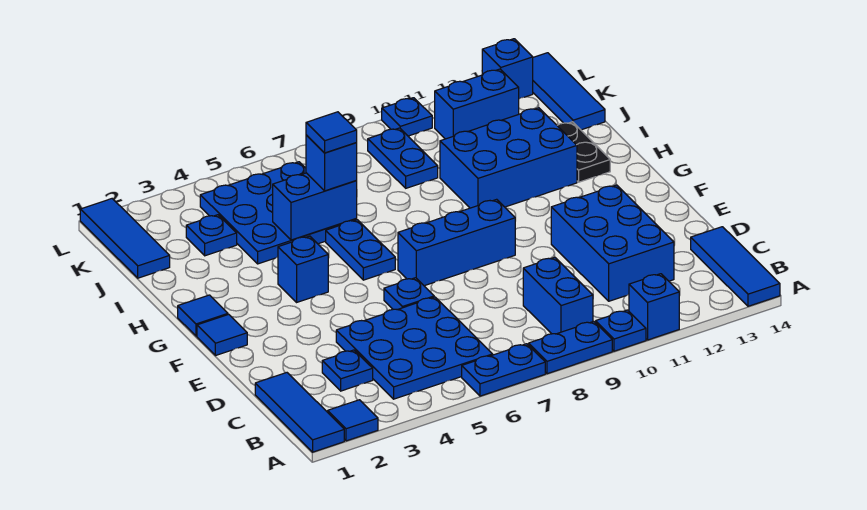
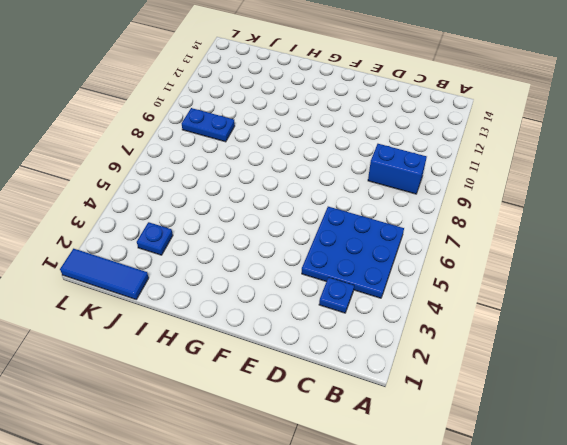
none -> blue tile A1:C1 level 1
none -> blue tile A2 level 1
none -> blue plate A6:A7 level 1
none -> blue plate A8:A9 level 1

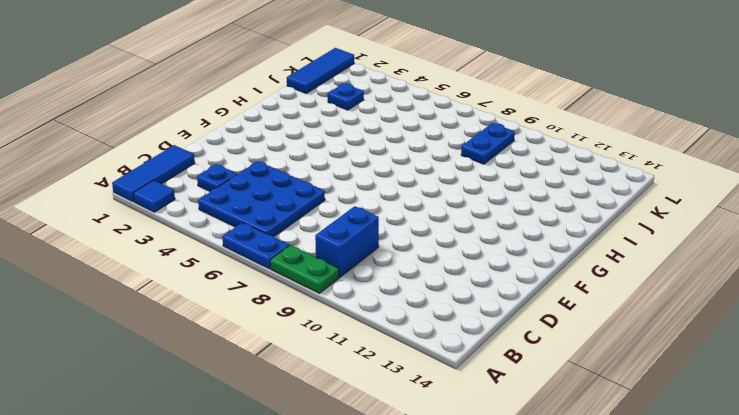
green plate A8:A9 level 1 -> blue plate A8:A9 level 1
none -> blue plate A10 level 1
none -> blue brick A11 level 1
none -> blue tile A14:C14 level 1
none -> blue brick C11:E12 level 1

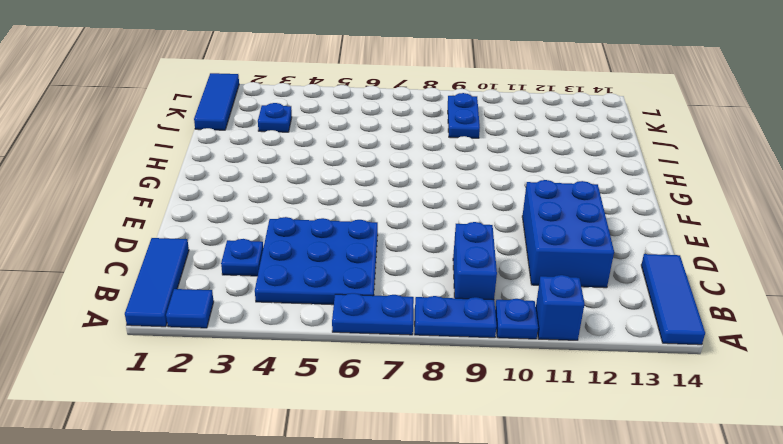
none -> blue plate E6 level 1
none -> blue tile F1 level 1
none -> blue brick F7:F9 level 1
none -> blue tile G1 level 1

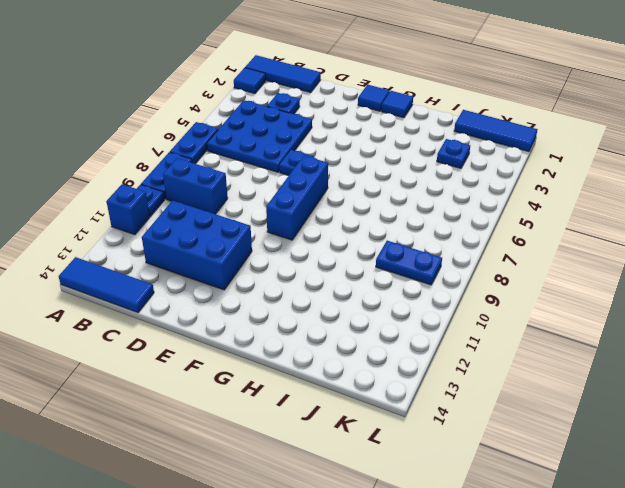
none -> blue brick G4 level 1
none -> blue plate G6:H6 level 1
none -> blue brick H10:I12 level 1
none -> black plate H13:I13 level 1

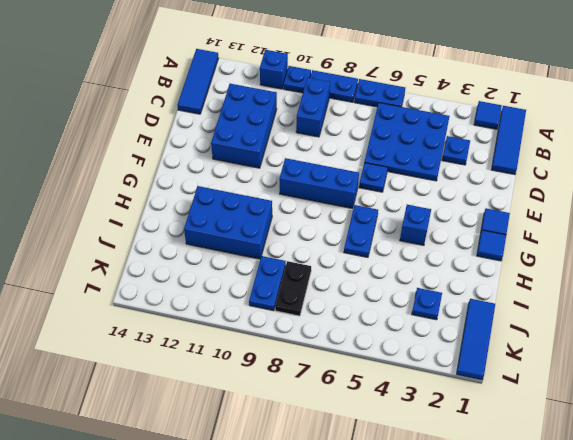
black plate J8:K8 level 1 -> black plate H13:I13 level 1
none -> blue plate I4:K6 level 1
none -> blue tile J14:L14 level 1
none -> blue brick K11:K12 level 1
none -> blue plate L10 level 1

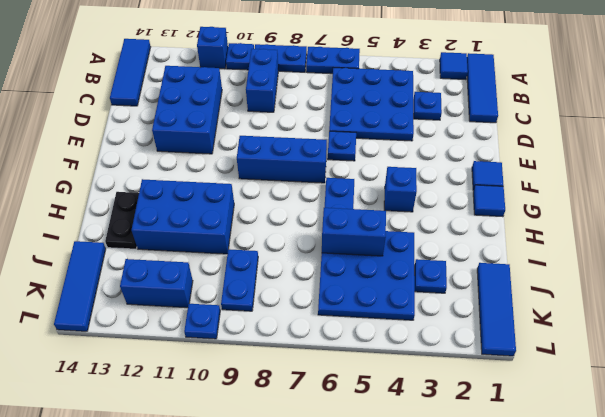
none -> blue brick L13 level 1
none -> blue brick I6 level 3
none -> blue tile I6 level 4

